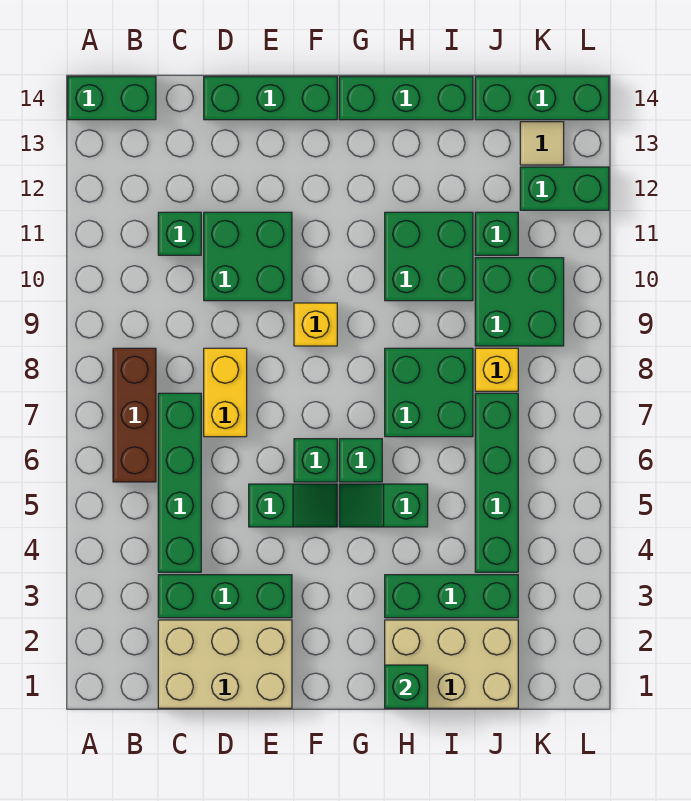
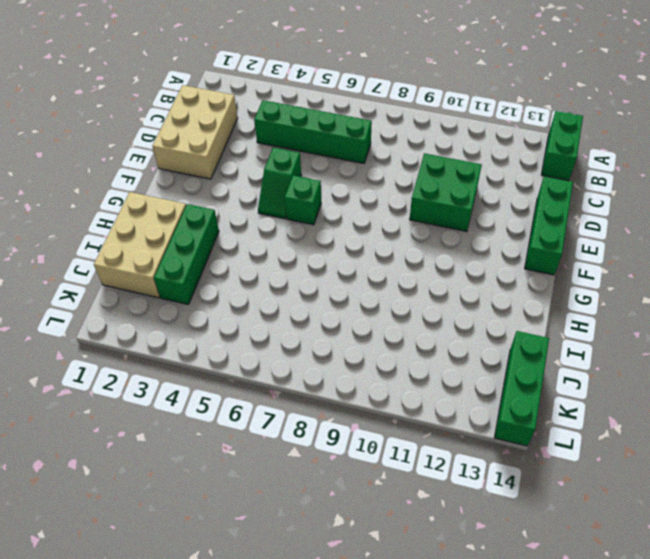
none -> brown brick B6:B8 level 1
none -> green brick C3:E3 level 1
none -> green brick C11 level 1

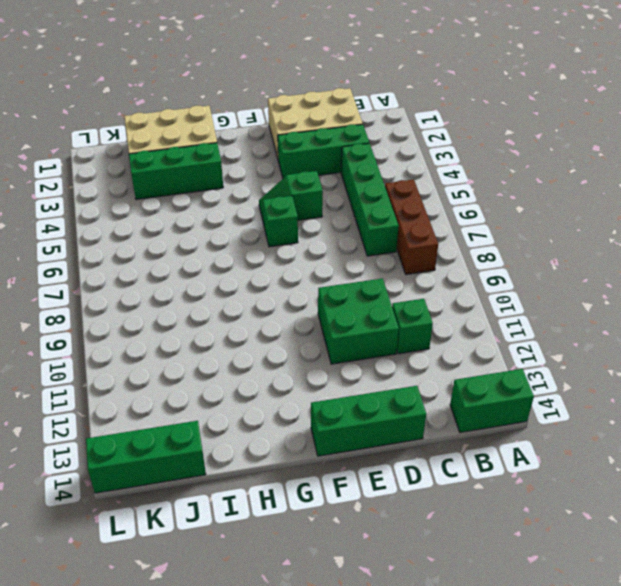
none -> yellow brick D7:D8 level 1
none -> yellow brick F9 level 1
none -> green slope G5:H5 level 1 top H

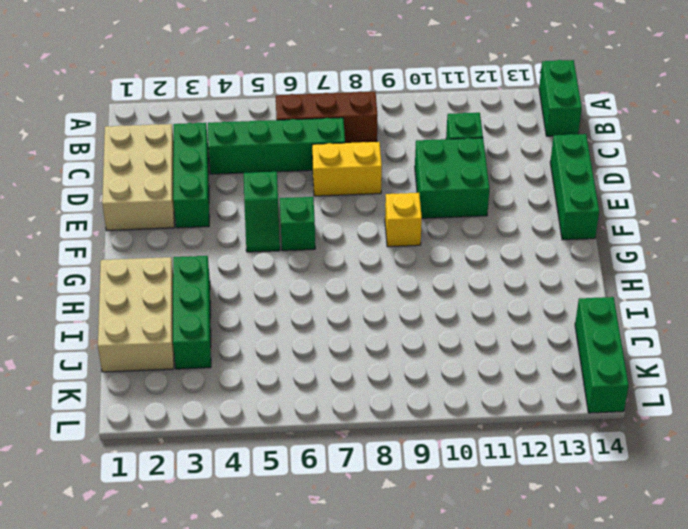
none -> green slope G5:H5 level 1 top H
none -> green brick G6 level 1
none -> green brick G14:I14 level 1

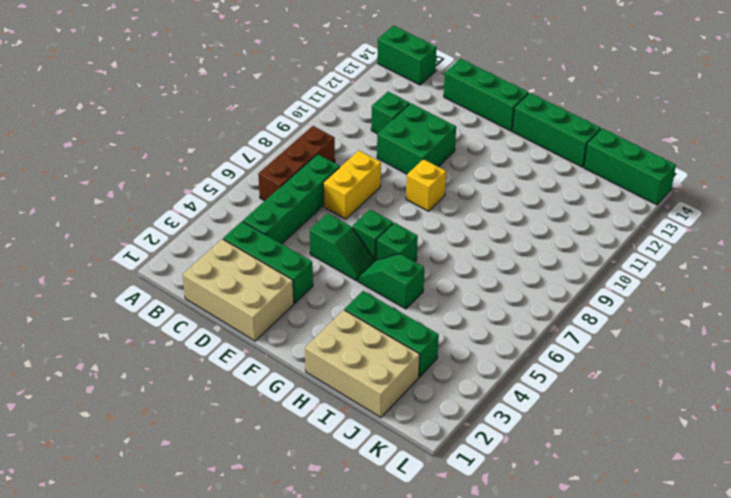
none -> green brick H7:I8 level 1
none -> green brick H10:I11 level 1
none -> green brick J4:J7 level 1

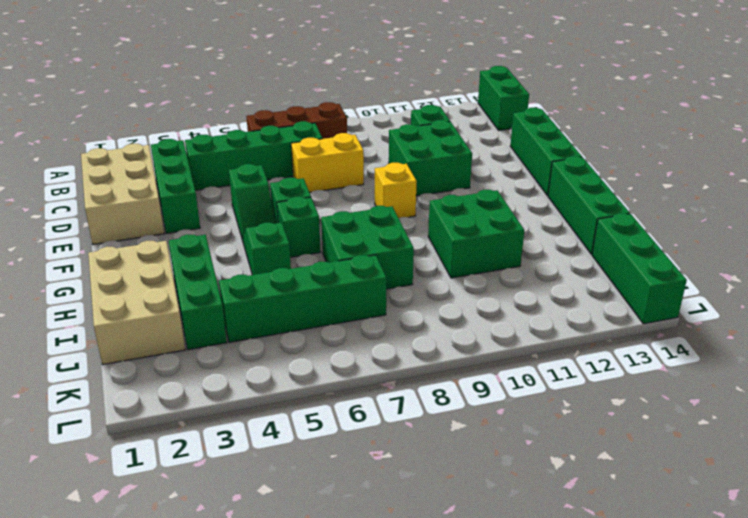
none -> yellow brick J8 level 1
none -> green brick J9:K10 level 1
none -> green brick J11 level 1

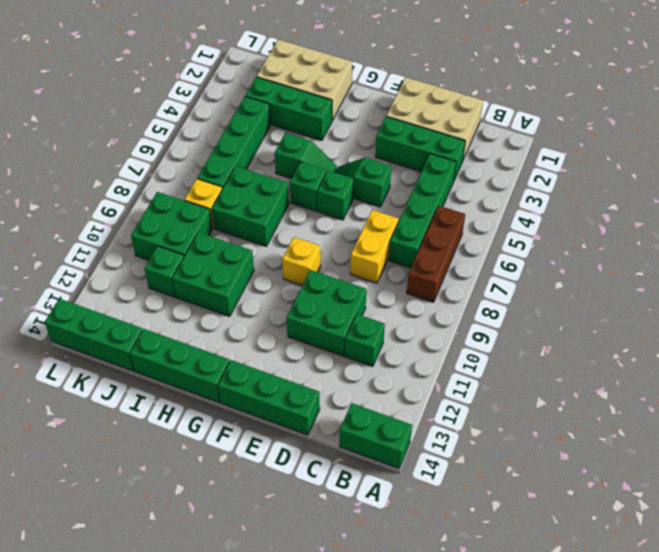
none -> green brick K12:L12 level 1
none -> tan tile K13 level 1
none -> green brick H1 level 2

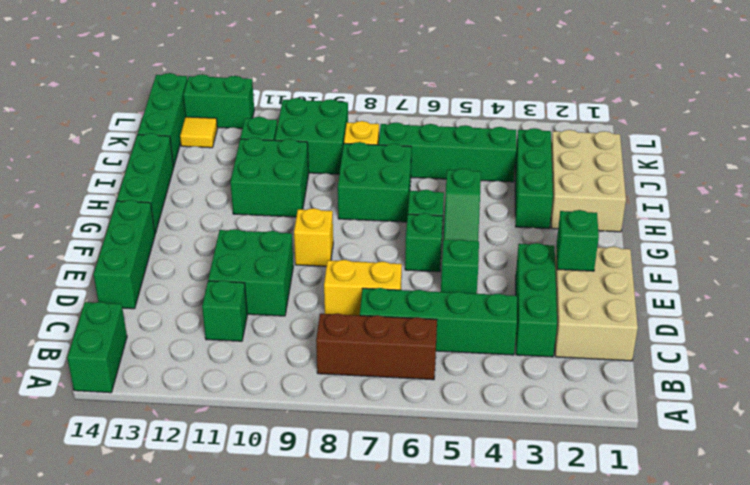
green brick E2 level 2 -> green brick H1 level 2
yellow tile K13 level 1 -> tan tile K13 level 1
green brick L12:L13 level 1 -> green brick K12:L12 level 1

